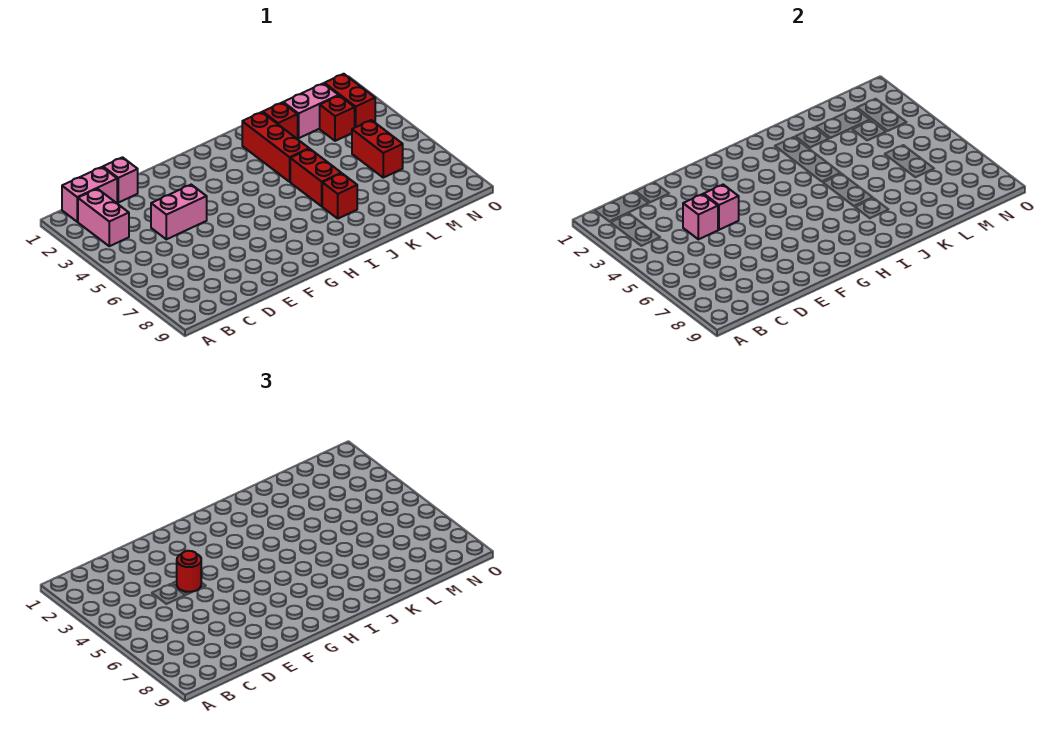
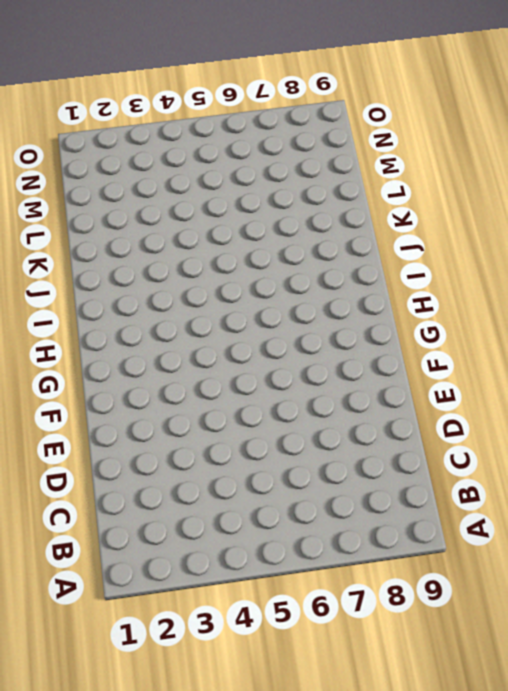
none -> pink brick B1:C1 level 1
none -> pink brick B2:B3 level 1
none -> pink brick D1 level 1

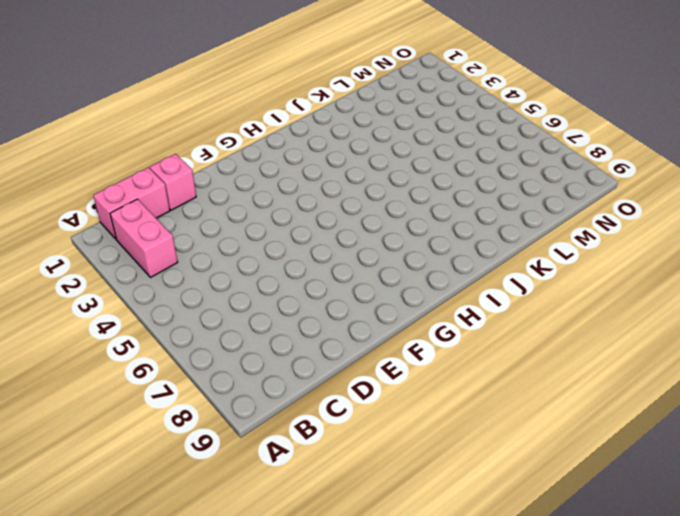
none -> pink brick D4:E4 level 1
none -> red brick J2:J4 level 1
none -> red brick J5:J6 level 1

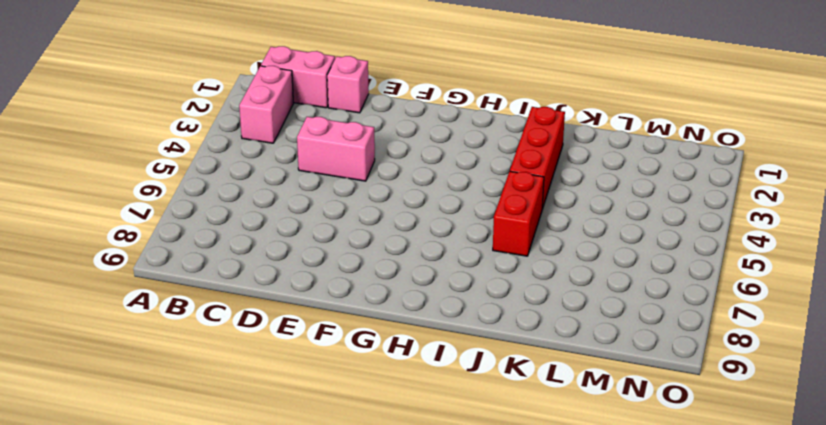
none -> red brick J7 level 1
none -> red brick K2 level 1
none -> pink brick L2:M2 level 1

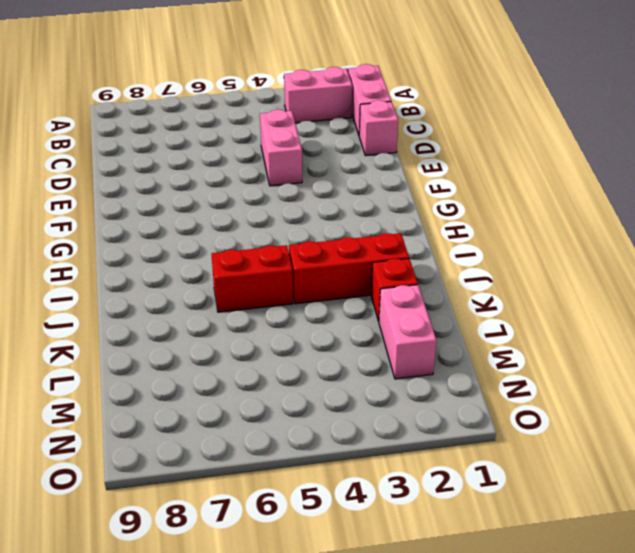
none -> red brick J7 level 1
none -> red brick M3 level 1
none -> red brick M5:M6 level 1

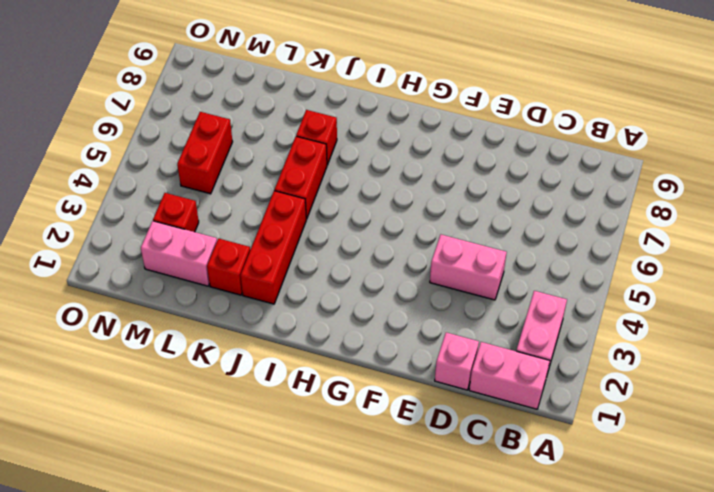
none -> red brick N2:N3 level 1
none -> pink brick D4 level 2
none -> pink brick E4 level 2

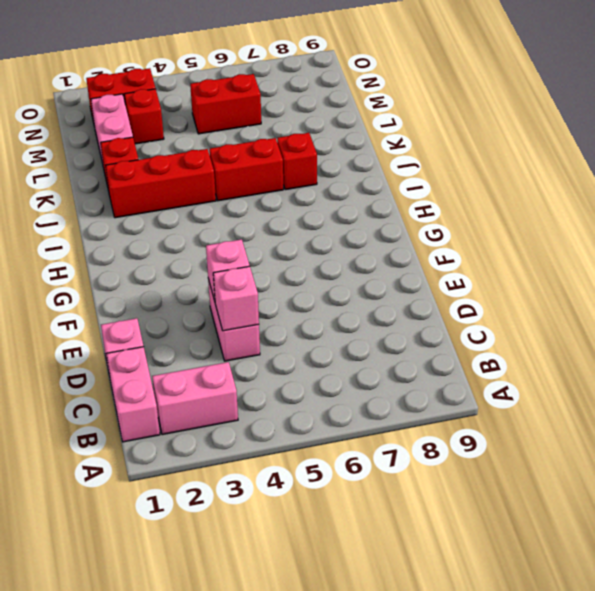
none -> red round brick E4 level 3

